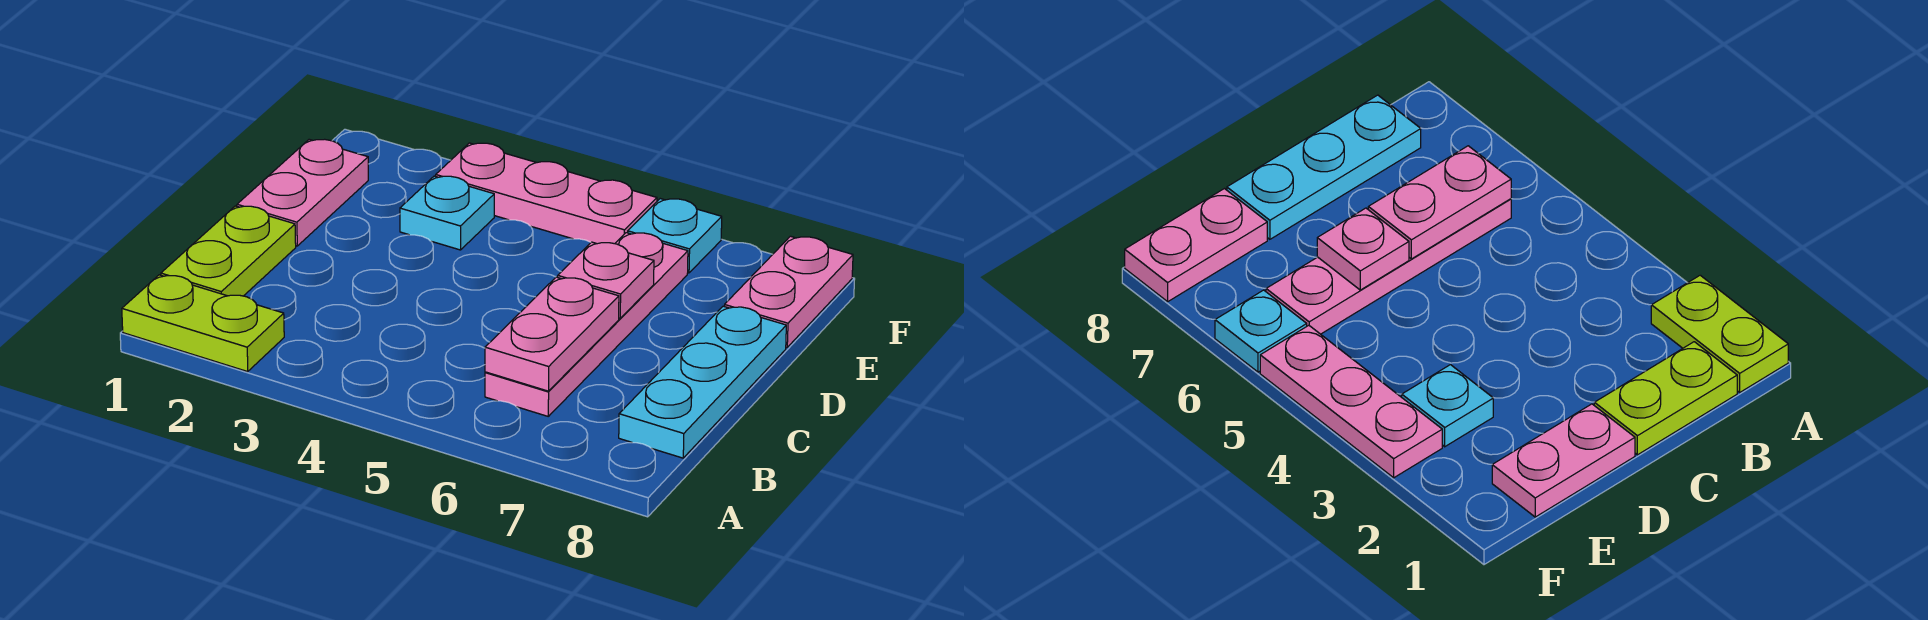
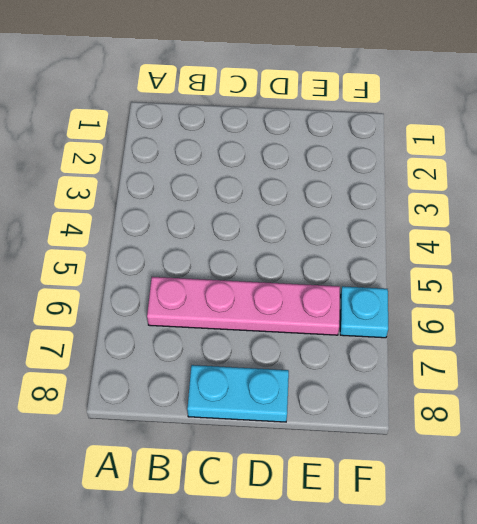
cyan plate C8:D8 level 1 -> cyan plate B8:D8 level 1
none -> lime plate A1:A2 level 1
none -> lime plate B1:C1 level 1

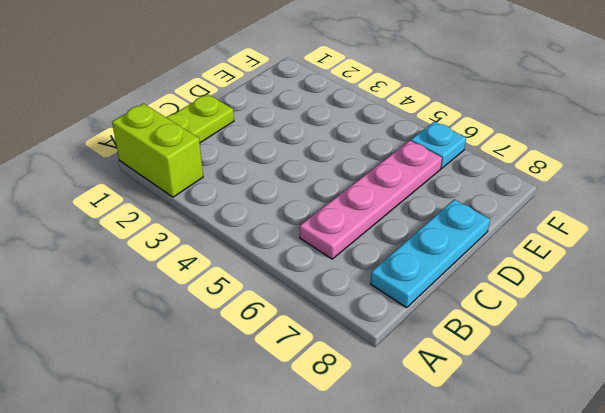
lime brick A1:A2 level 1 -> lime plate A1:A2 level 1
none -> pink plate D1:E1 level 1
none -> cyan plate E3 level 1

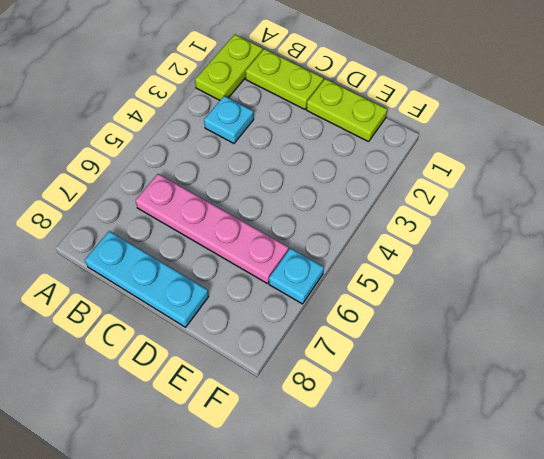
cyan plate B3 level 1 -> cyan plate E3 level 1
lime plate D1:E1 level 1 -> pink plate D1:E1 level 1
none -> pink plate E8:F8 level 1
none -> pink plate F3:F5 level 1

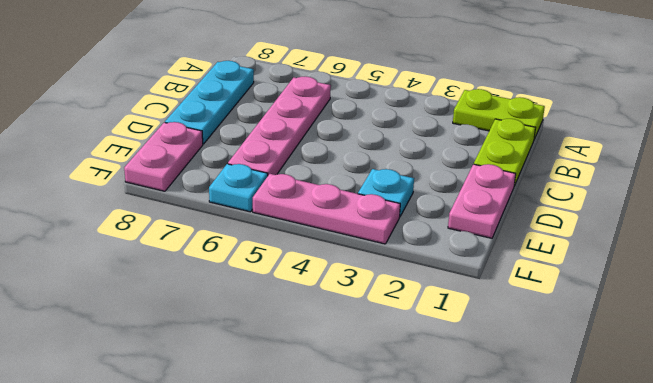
none -> pink plate B6:C6 level 2
none -> pink plate D6 level 2

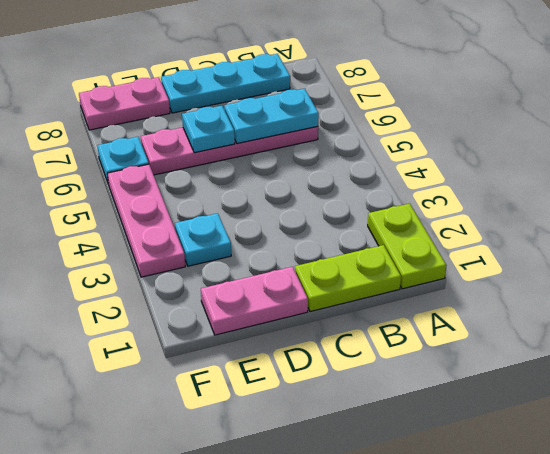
cyan plate B6:C6 level 2 -> pink plate B6:C6 level 2
cyan plate D6 level 2 -> pink plate D6 level 2

